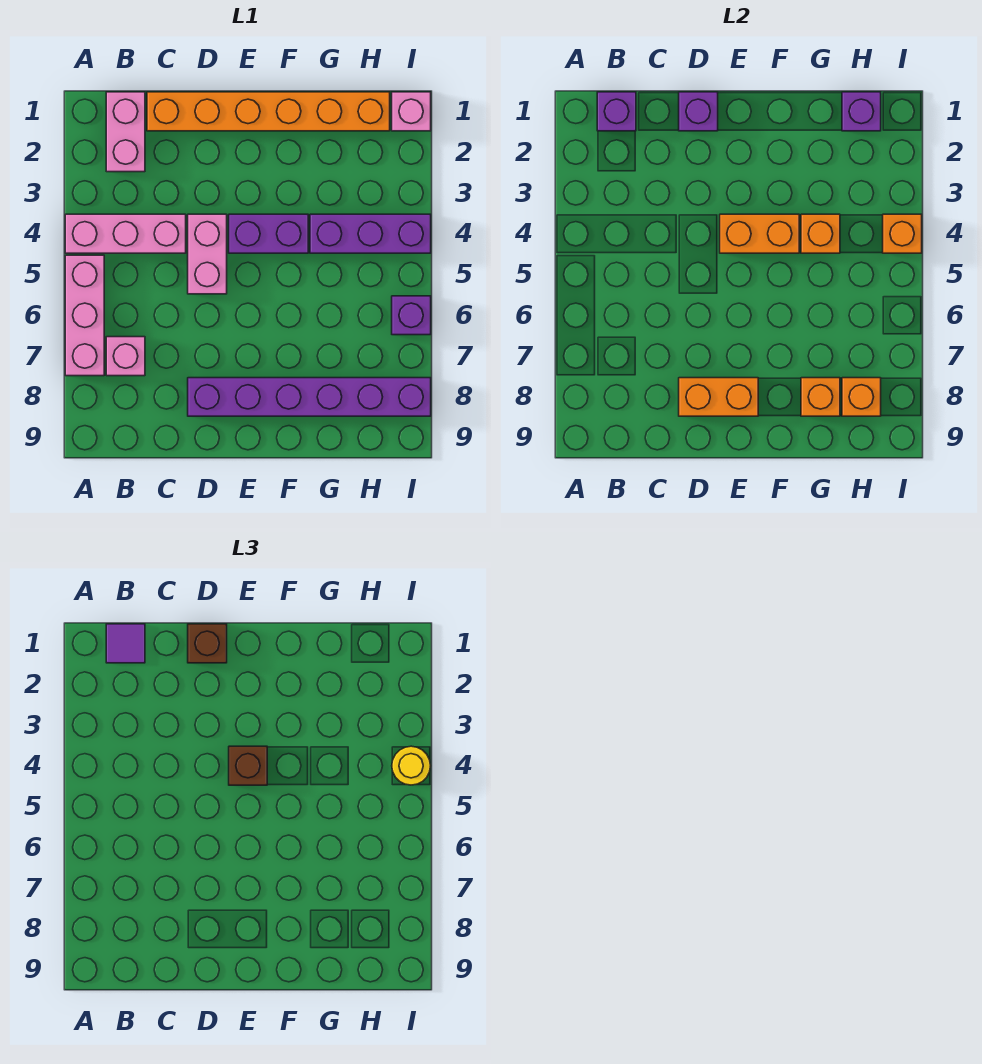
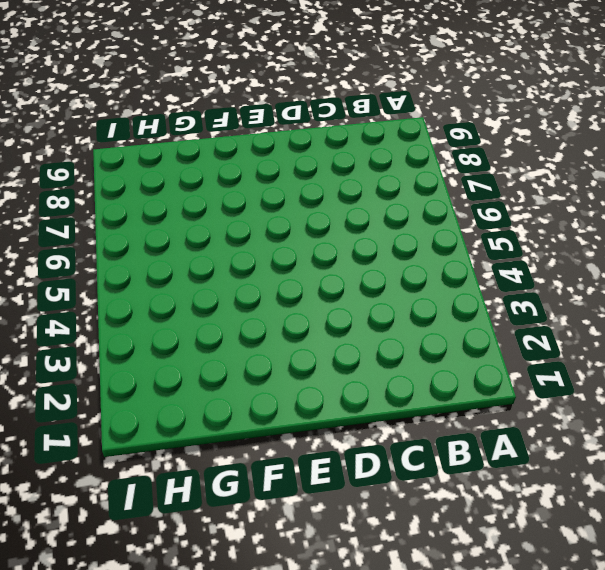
none -> pink brick A4:C4 level 1
none -> pink brick A5:A7 level 1
none -> pink brick B1:B2 level 1

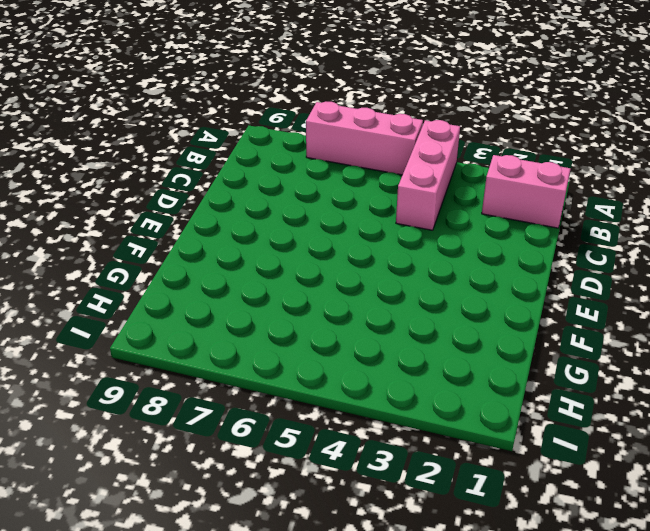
none -> pink brick B7 level 1
none -> orange brick C1:H1 level 1
none -> pink brick D4:D5 level 1

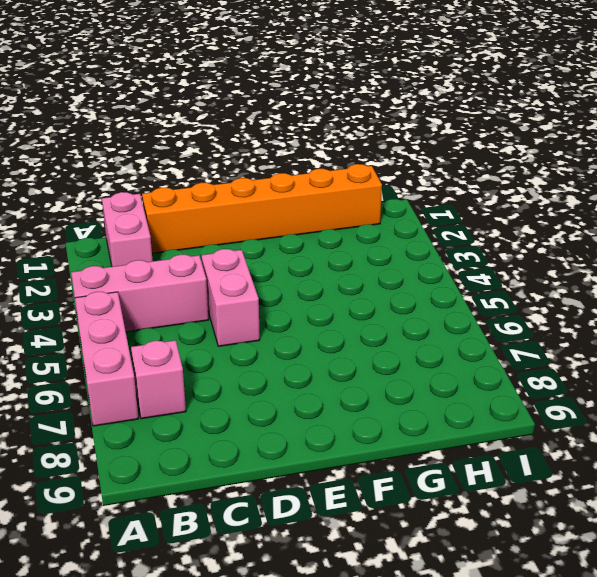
none -> purple brick D8:I8 level 1
none -> purple brick E4:F4 level 1
none -> purple brick G4:I4 level 1

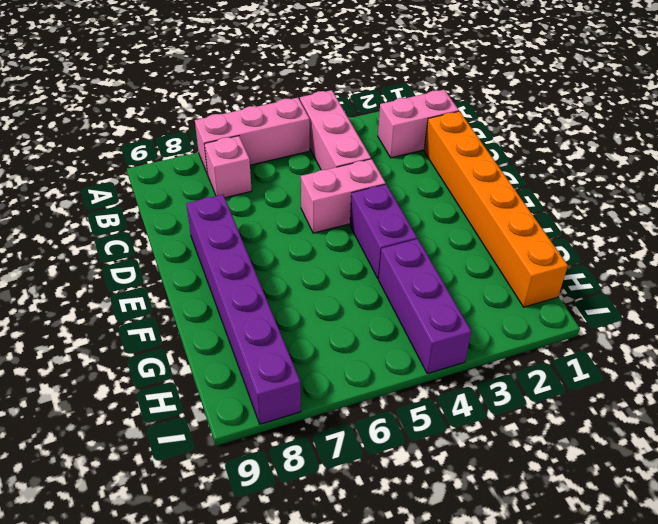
none -> pink brick I1 level 1
none -> purple brick I6 level 1
none -> purple brick B1 level 2

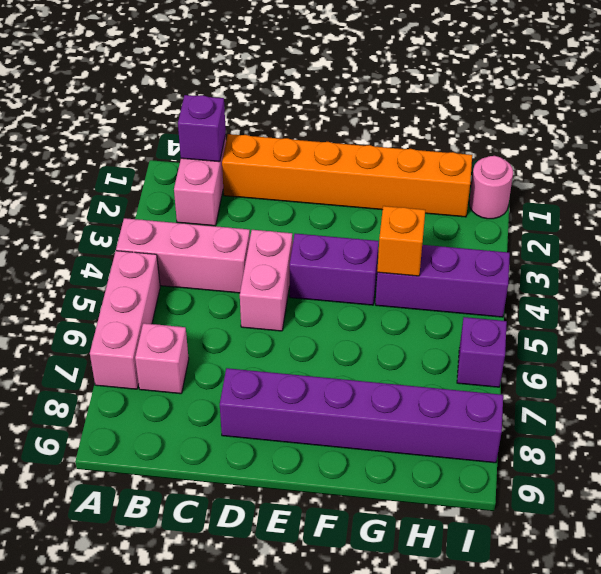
pink round brick I1 level 1 -> pink brick I1 level 1
none -> purple brick D1 level 2
none -> orange brick D8:E8 level 2
none -> orange brick E4:F4 level 2

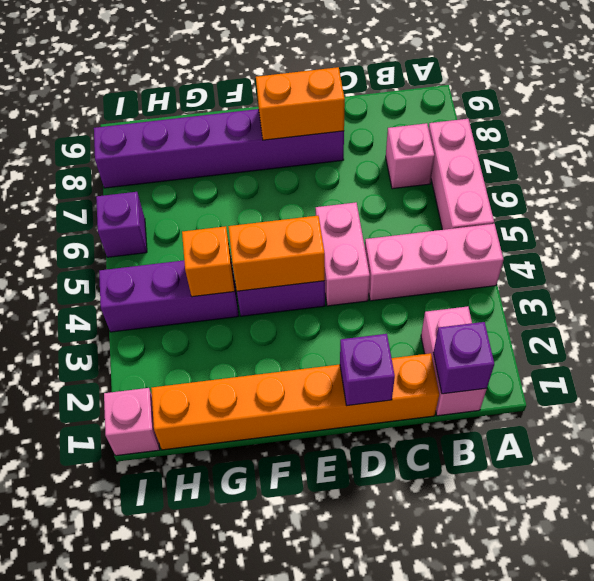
none -> orange brick G8 level 2
none -> purple brick H1 level 2
none -> orange brick H8 level 2

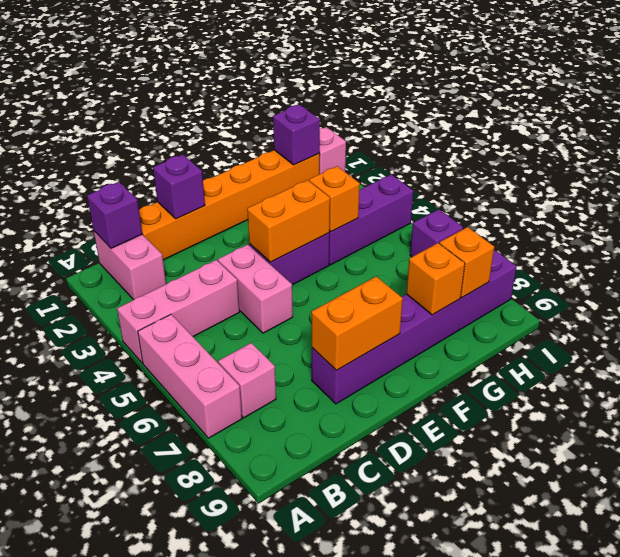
none -> orange brick I4 level 2
none -> purple tile B1 level 3
none -> brown brick D1 level 3

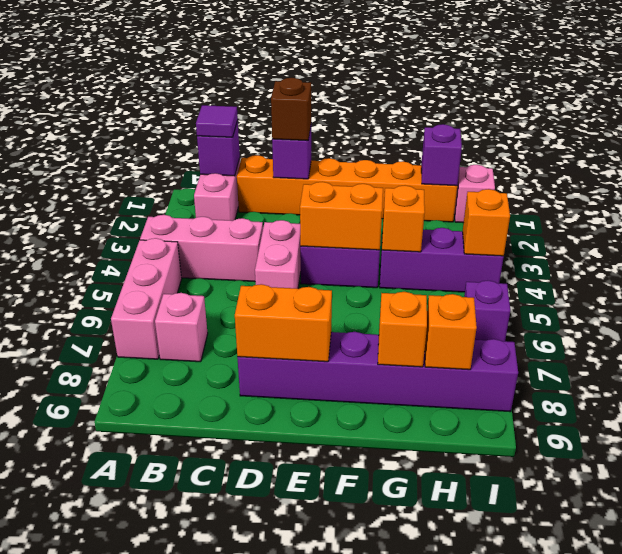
none -> brown brick E4 level 3
none -> yellow round brick I4 level 3

